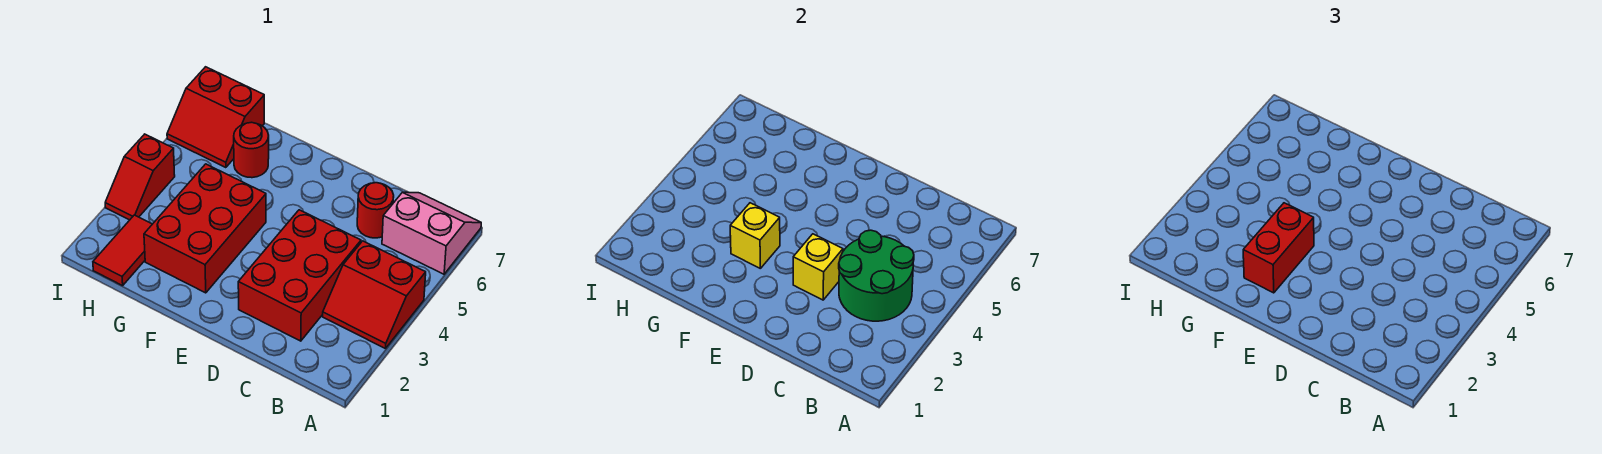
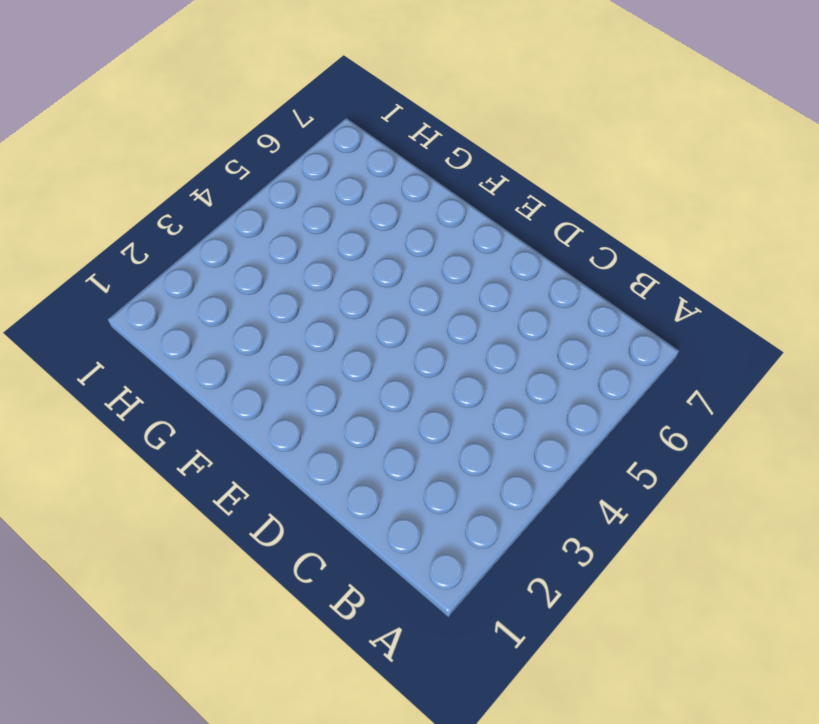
none -> red slope A3:B4 level 1 top 4
none -> pink slope A6:B7 level 1 top 6
none -> red brick C2:D4 level 1

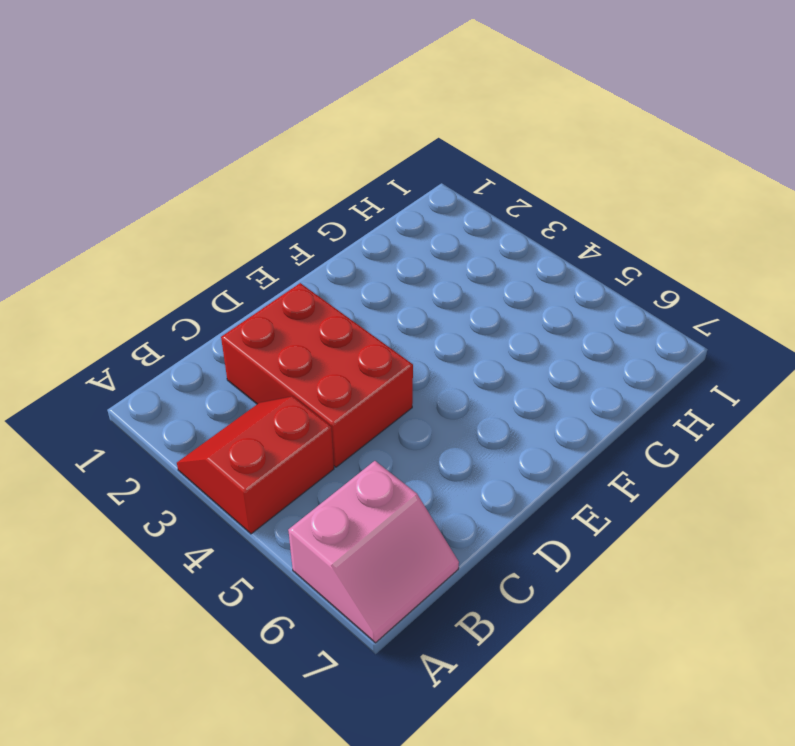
none -> red round brick C6 level 1
none -> red brick F2:G4 level 1
none -> red round brick G6 level 1

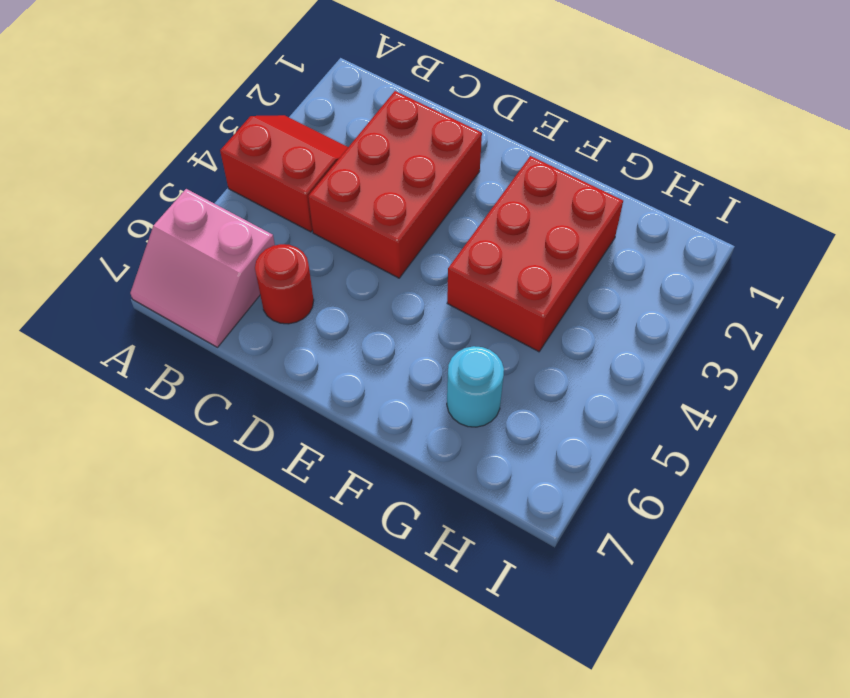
cyan round brick G6 level 1 -> red round brick G6 level 1
none -> red tile H1:H2 level 1
none -> red slope H6:I7 level 1 top 7
none -> red slope I3:I4 level 1 top 4

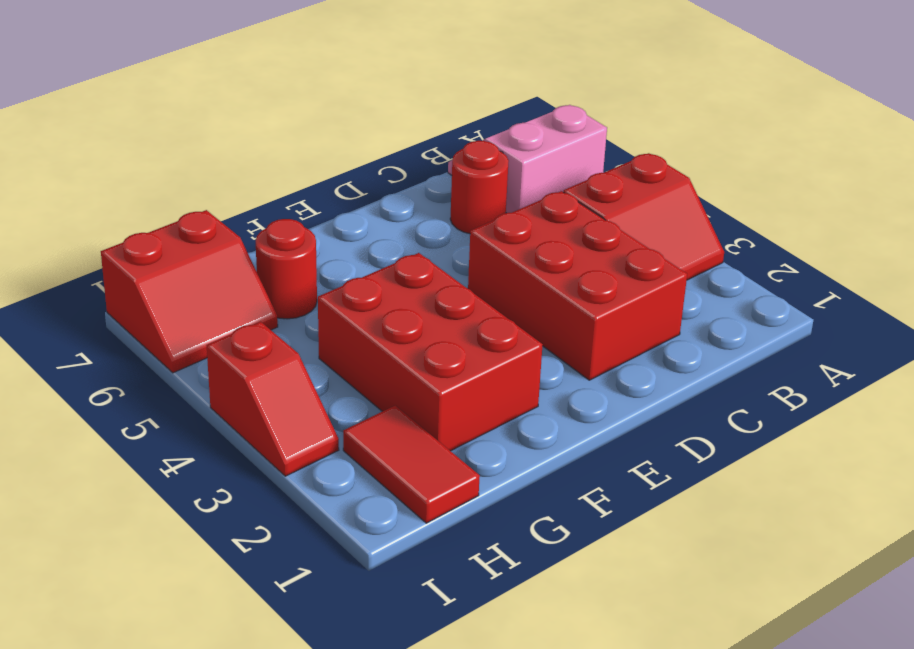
none -> green round brick B3:C4 level 2
none -> yellow brick D3 level 2
none -> yellow brick F3 level 2

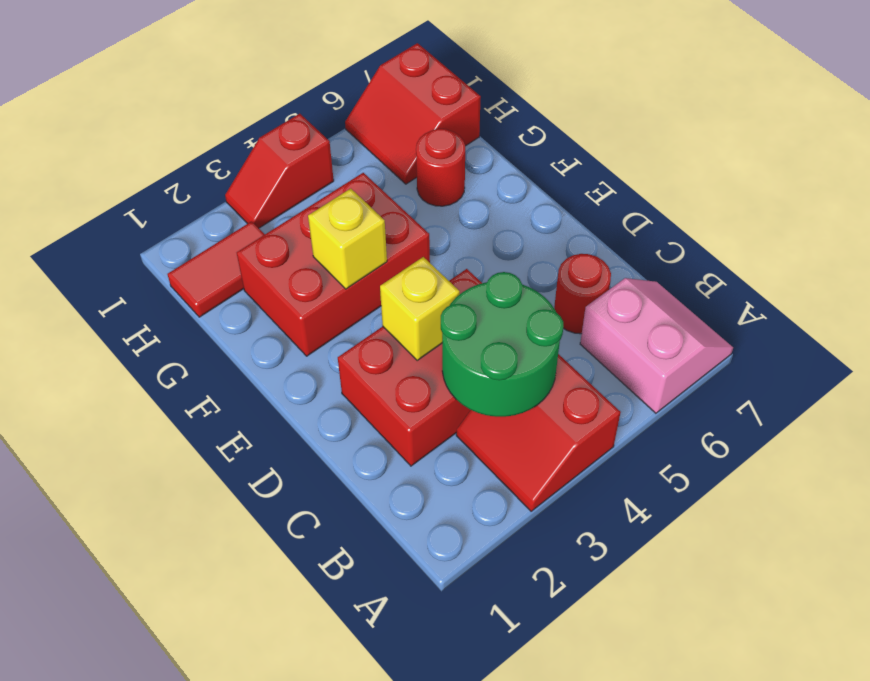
none -> red brick F2:F3 level 3

